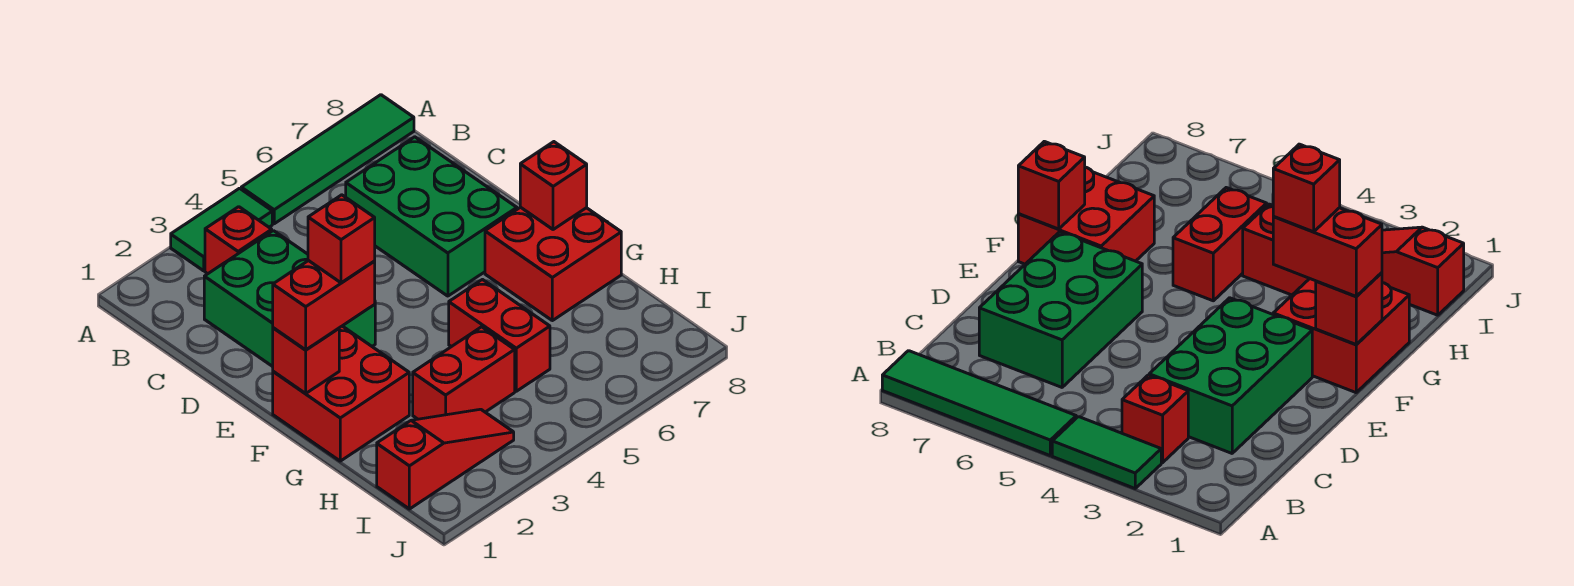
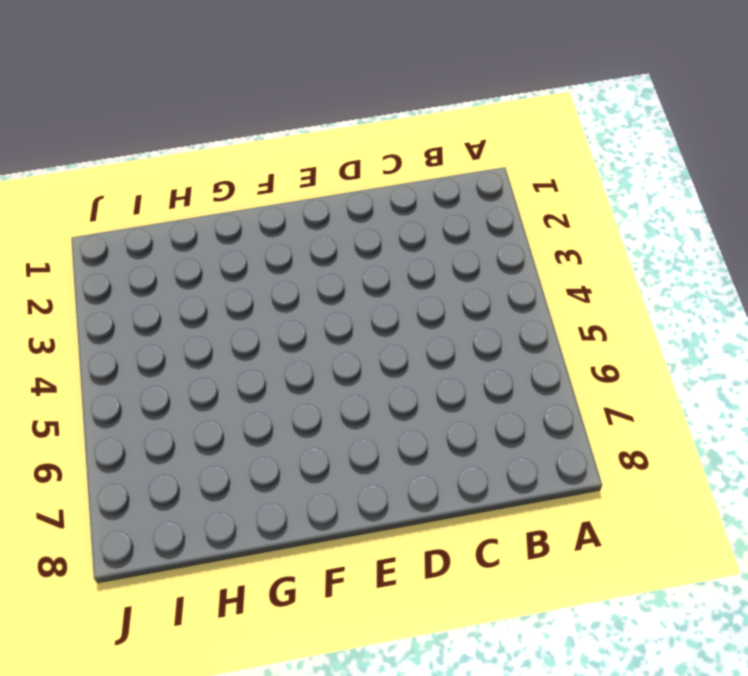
none -> green tile A3:A4 level 1
none -> green tile A5:A8 level 1
none -> red brick B3 level 1

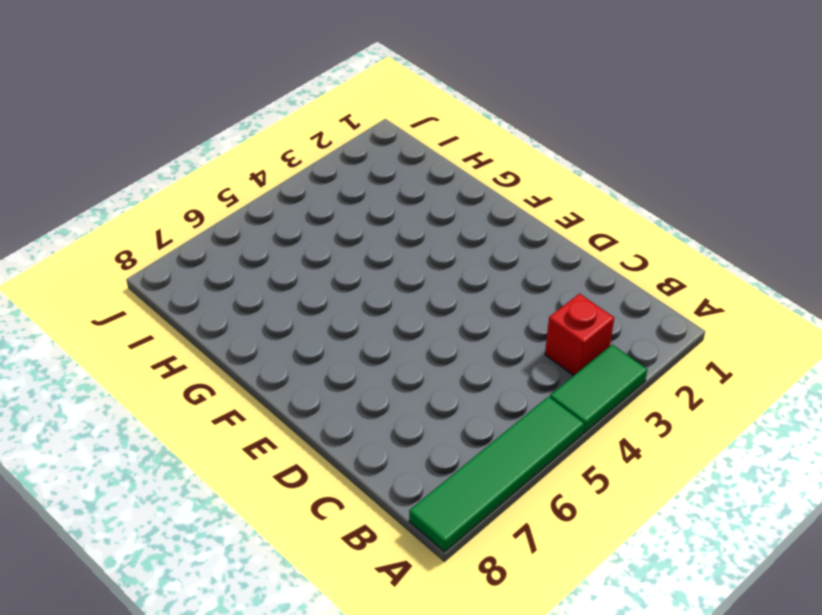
none -> green brick C2:E3 level 1
none -> green brick C6:E7 level 1
none -> red brick F1:G2 level 1

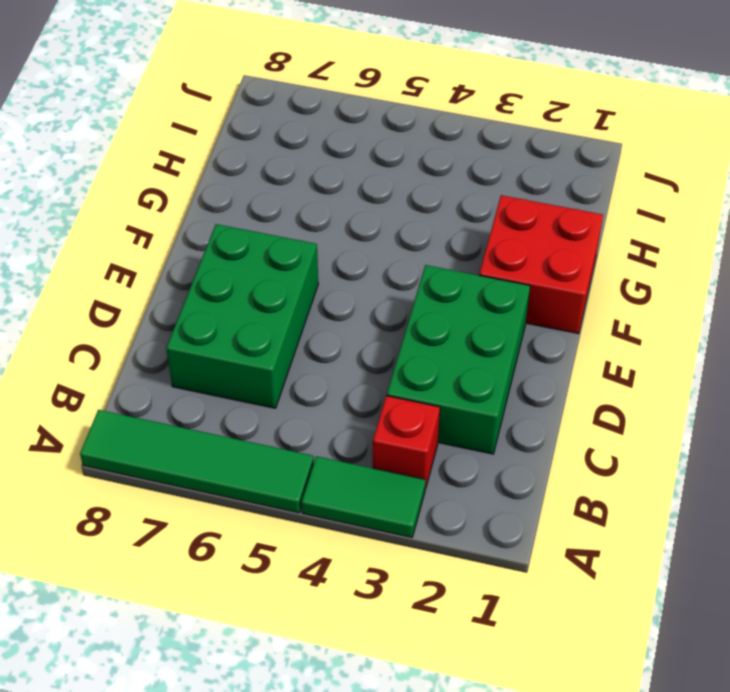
none -> red brick F7:G8 level 1
none -> red brick G5:H5 level 1
none -> red brick H3:H4 level 1

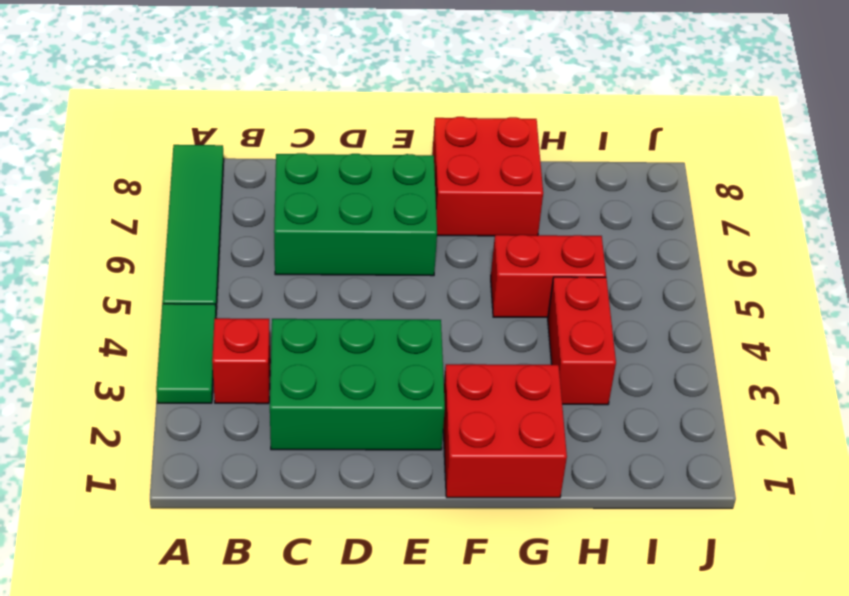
none -> red slope I1:I3 level 1 top 1
none -> red brick F1 level 2
none -> red brick F8 level 2

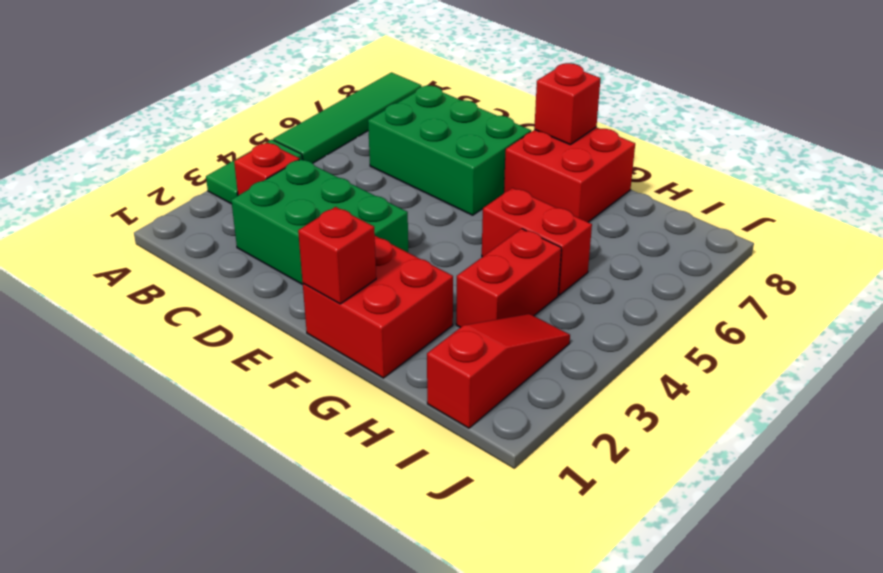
none -> red brick F1:F2 level 3
none -> red brick F2 level 4

